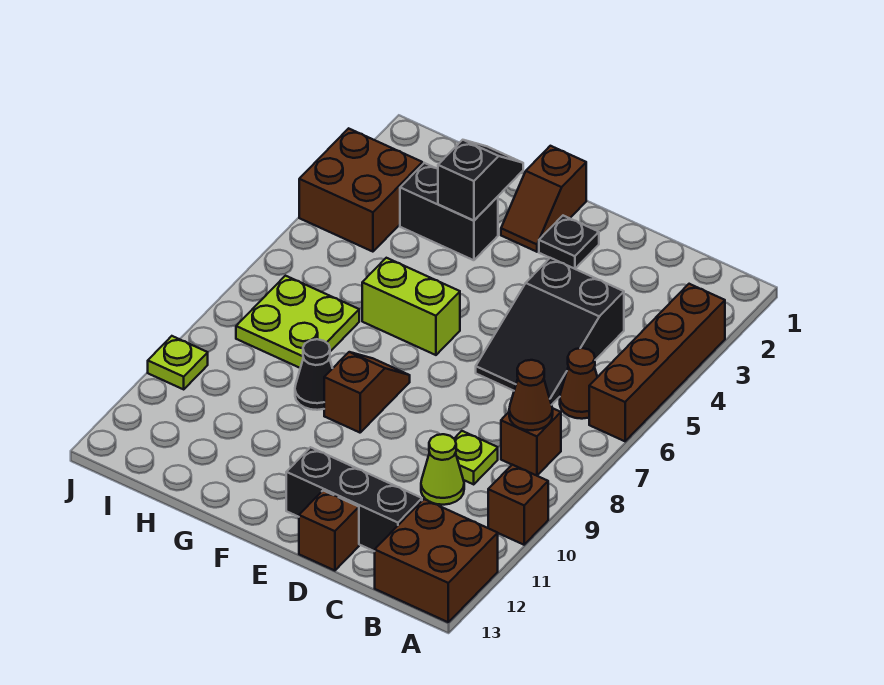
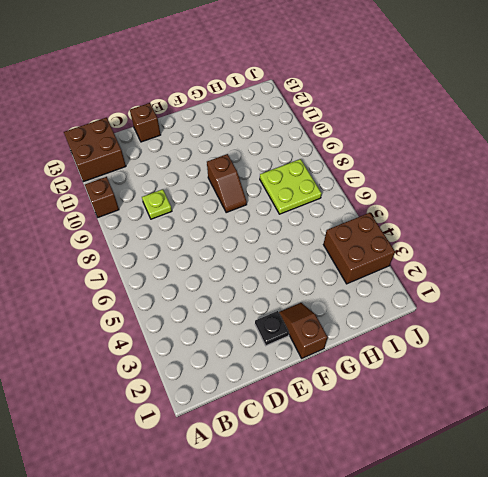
none -> brown brick A3:A6 level 1
none -> brown cone B6 level 1
none -> brown brick B8 level 1

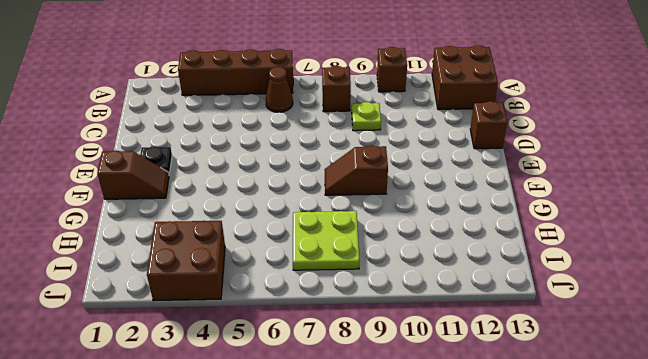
none -> black slope C4:D6 level 1 top 4
none -> lime cone C10 level 1
none -> black brick C12:E12 level 1

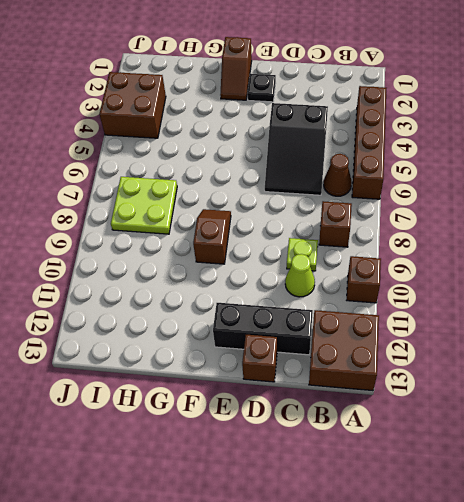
none -> lime brick F6:G6 level 1
none -> black brick G3:H3 level 1
none -> black cone G9 level 1

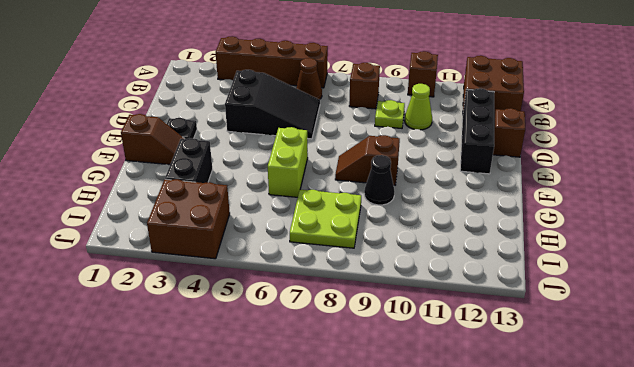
none -> lime plate J10 level 1
none -> brown cone B8 level 2
none -> black slope G2:G3 level 2 top 3

